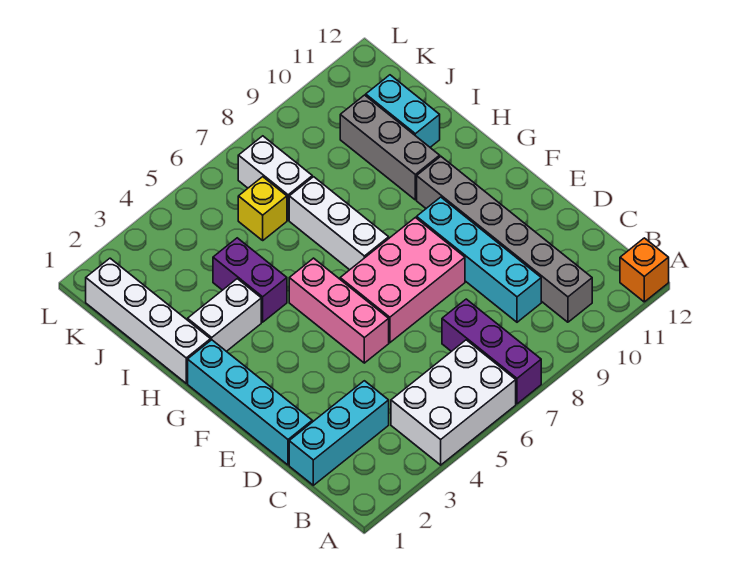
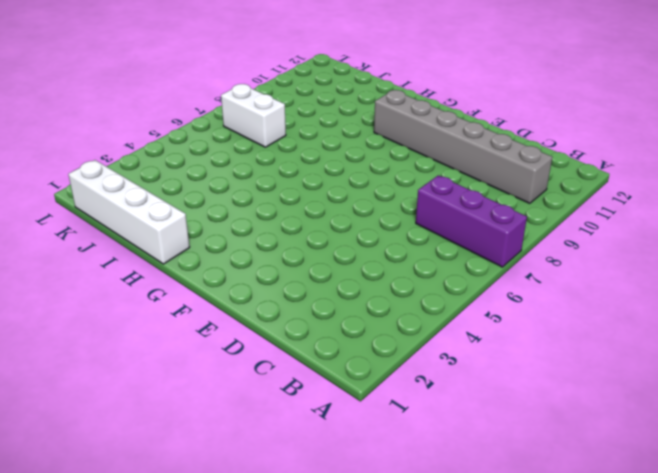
none -> white brick A4:B6 level 1
none -> orange brick A12 level 1
none -> cyan brick C1:C3 level 1

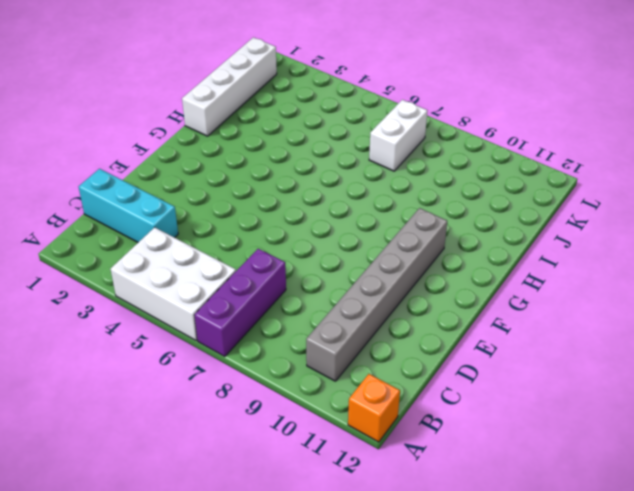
none -> cyan brick C9:F9 level 1
none -> cyan brick D1:G1 level 1
none -> pink brick E5:G5 level 1

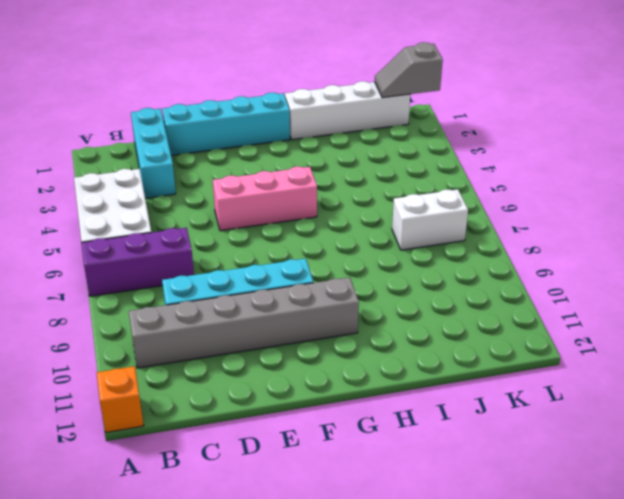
grey slope K1:L1 level 2 top L -> none
none -> pink brick E6:F8 level 1
none -> white brick G7:I7 level 1
none -> white brick H2:H3 level 1

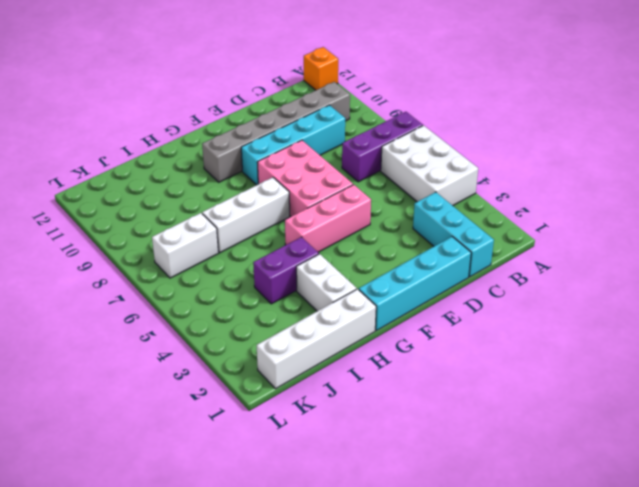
none -> grey brick H10:J10 level 1
none -> cyan brick I11:J11 level 1
none -> yellow brick J6 level 1

